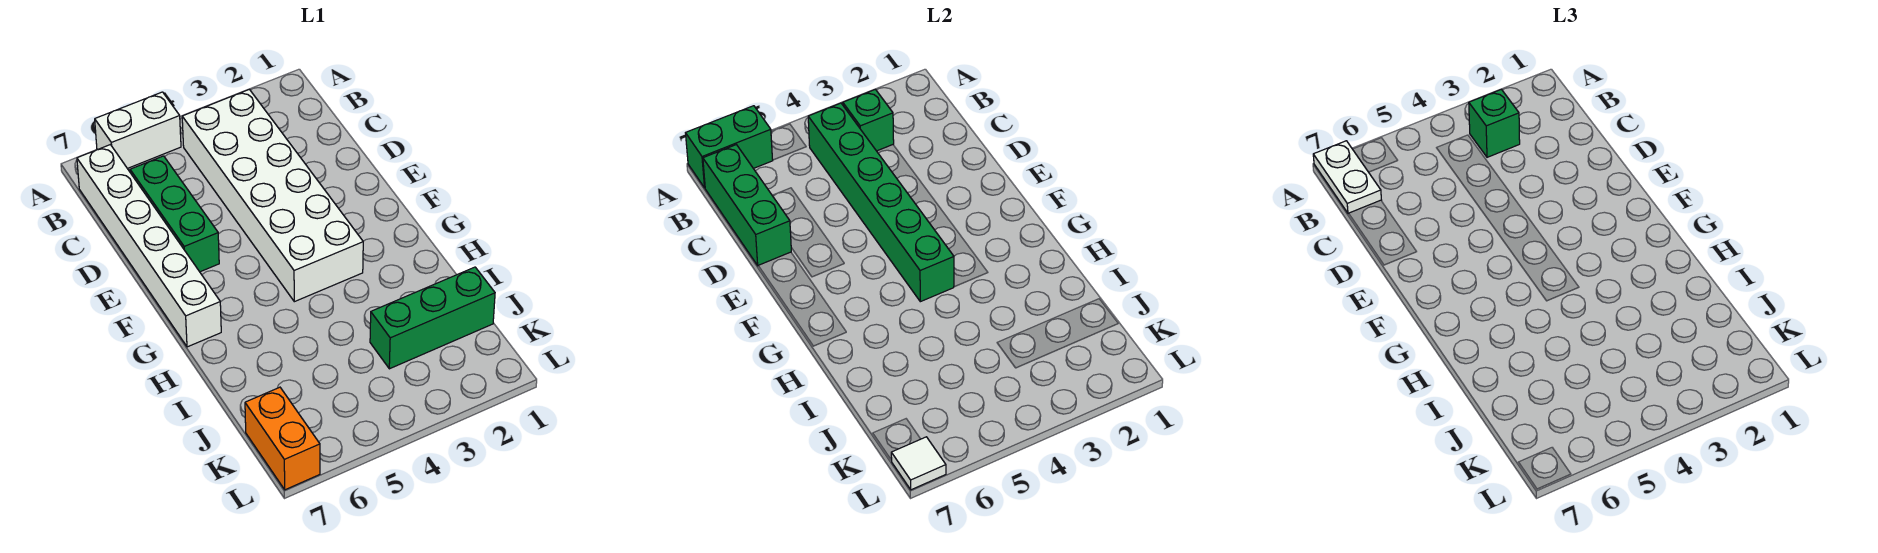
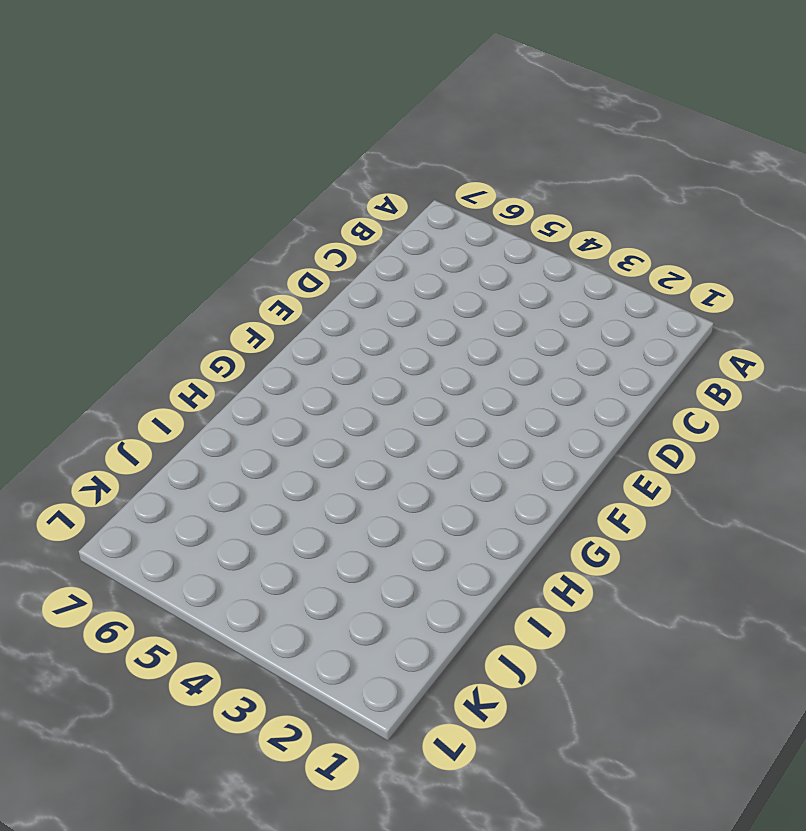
none -> white brick A5:A6 level 1
none -> white brick B3:G4 level 1
none -> white brick B7:G7 level 1

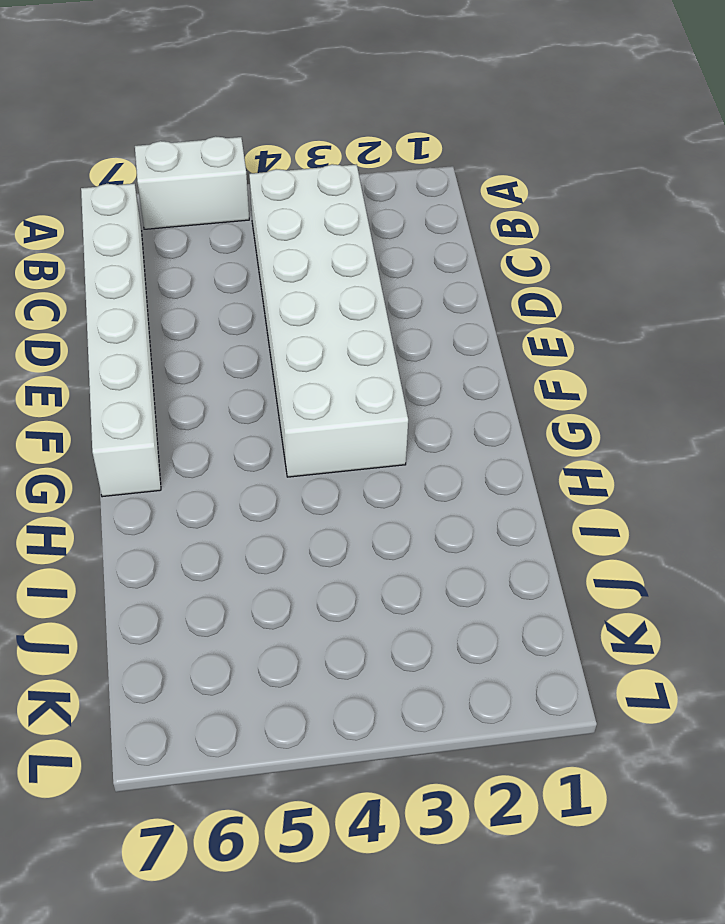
none -> green brick C6:E6 level 1
none -> green brick J1:J3 level 1
none -> orange brick K7:L7 level 1

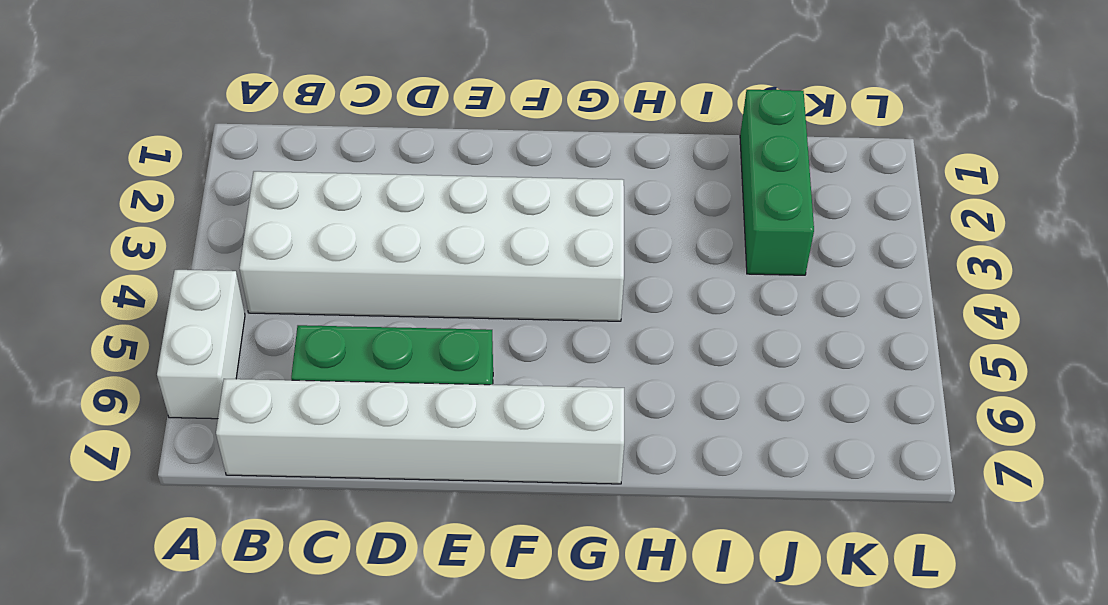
none -> orange brick K7:L7 level 1
none -> green brick A6:A7 level 2
none -> green brick B3 level 2

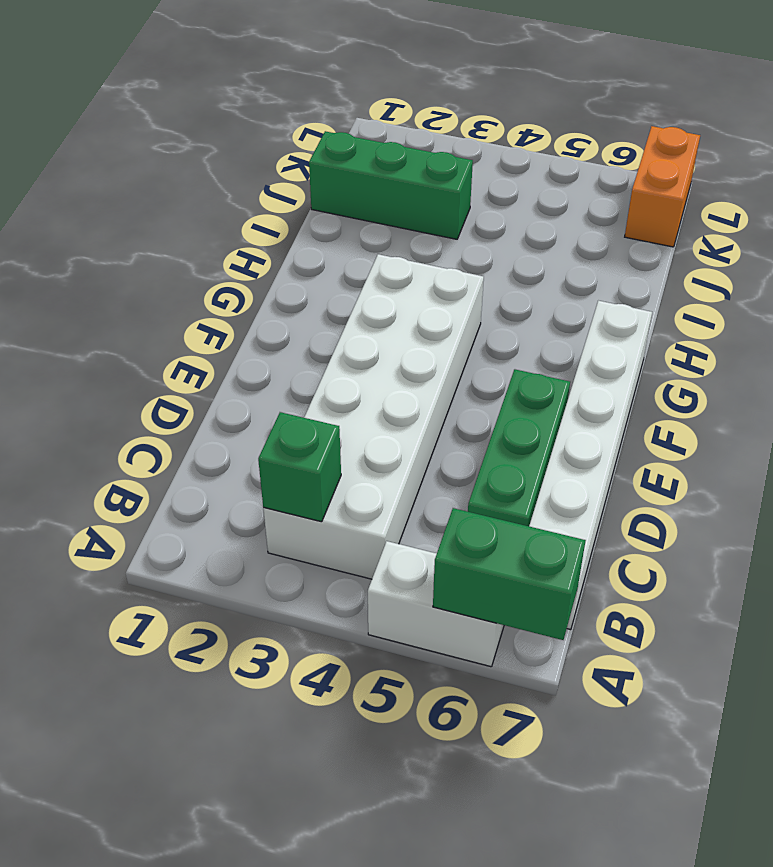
none -> green brick B4:G4 level 2
none -> green brick B7:D7 level 2
none -> white tile L7 level 2

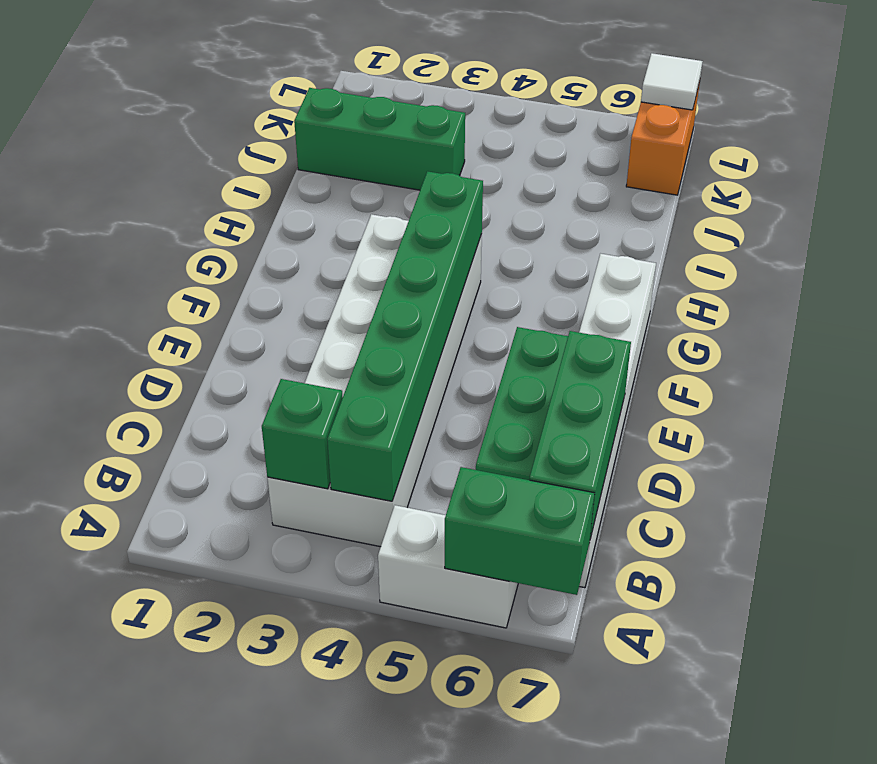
none -> white plate A7:B7 level 3
none -> green brick B3 level 3

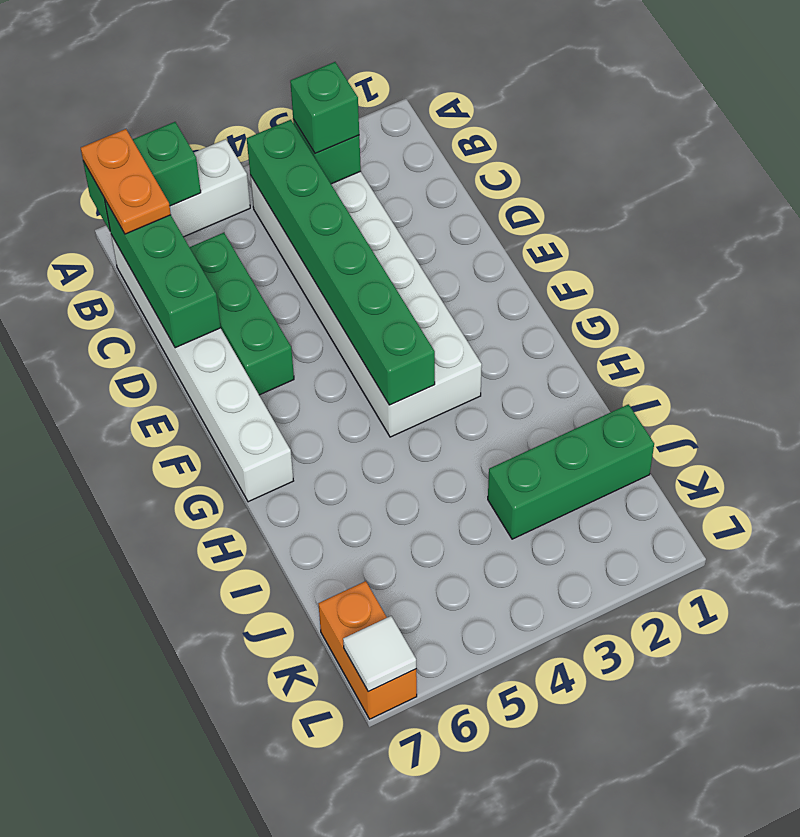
orange plate A7:B7 level 3 -> white plate A7:B7 level 3

